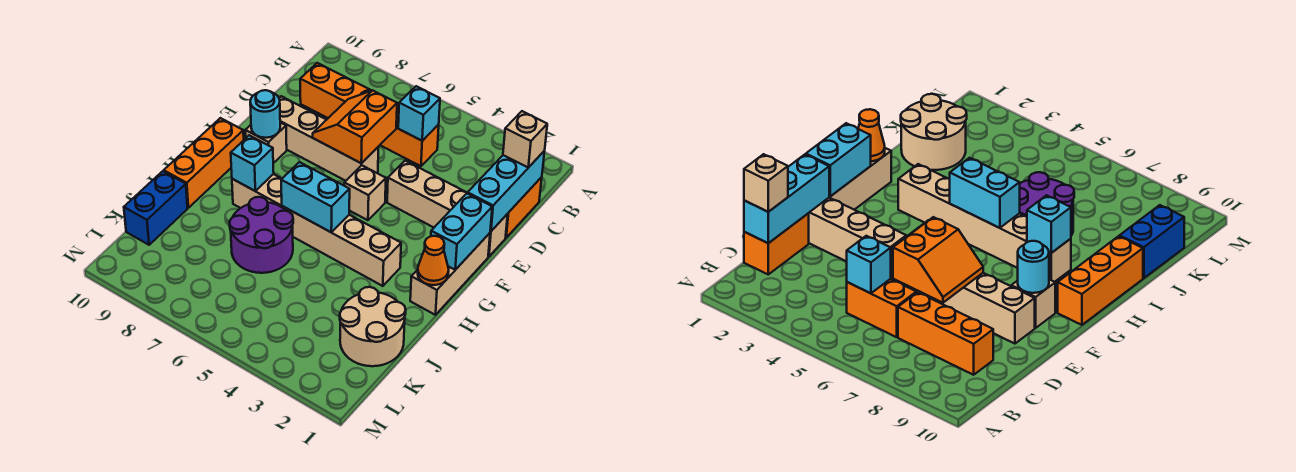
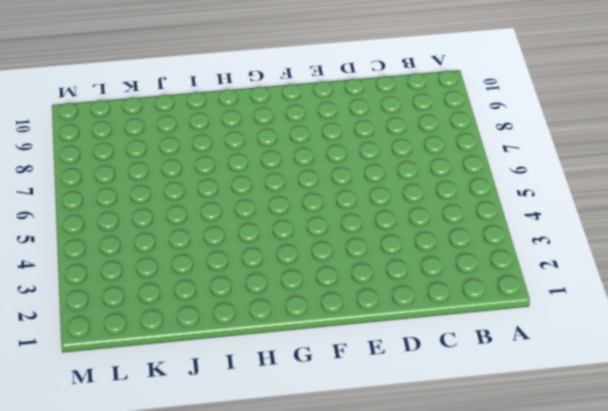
none -> orange brick C1:D1 level 1
none -> orange brick C5:C6 level 1
none -> orange brick C7:C9 level 1

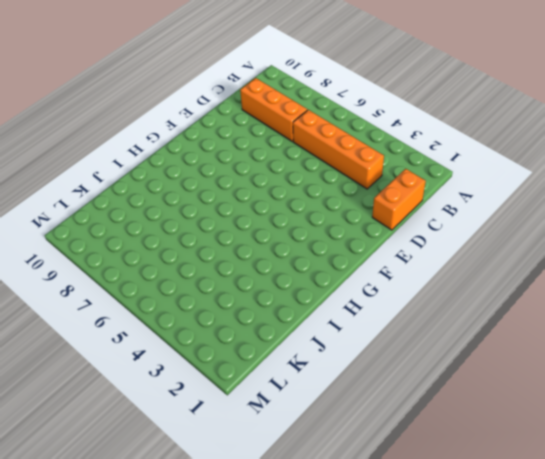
orange brick C3:C6 level 1 -> orange brick C5:C6 level 1
none -> tan brick E1:E4 level 1
none -> tan brick E6:E9 level 1
none -> tan brick F1:H1 level 1

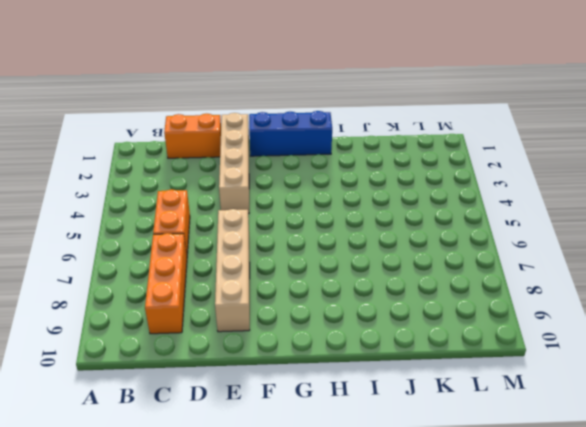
blue brick F1:H1 level 1 -> tan brick F1:H1 level 1
none -> tan brick F5 level 1
none -> tan brick F9 level 1
none -> orange brick G10:I10 level 1

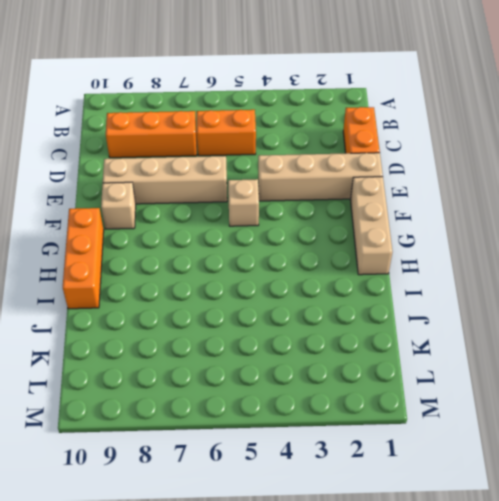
none -> tan brick H3:H8 level 1
none -> purple round brick I6:J7 level 1
none -> tan round brick J1:K2 level 1

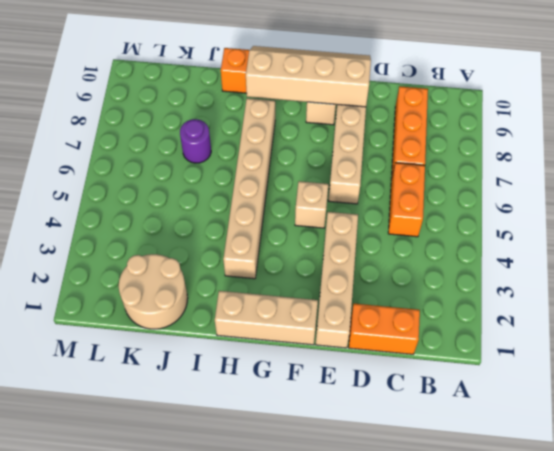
tan slope E9:H10 level 2 top 9 -> cyan round brick F9 level 2
purple round brick J7 level 1 -> purple round brick I6:J7 level 1
none -> blue brick J10:K10 level 1
none -> cyan brick C1:E1 level 2
none -> cyan brick C5 level 2

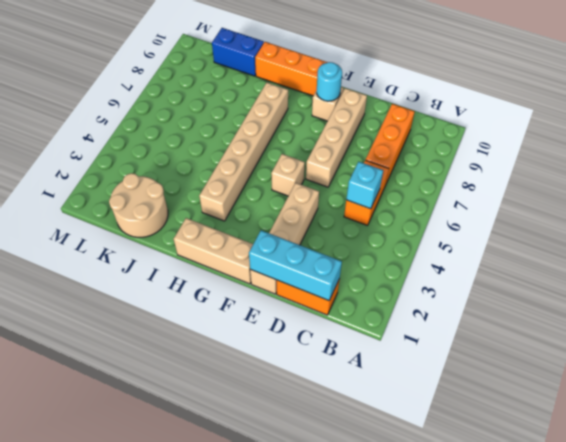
none -> purple round brick I6:J7 level 1
none -> orange slope D6:E7 level 2 top 6
none -> cyan brick F1:G1 level 2

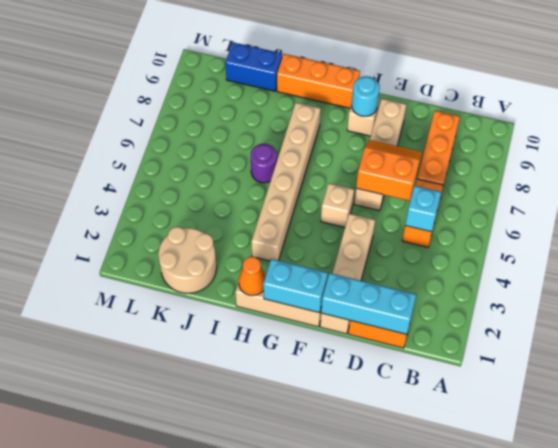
purple round brick I6 level 1 -> purple round brick I6:J7 level 1
none -> cyan brick H5:H6 level 2
none -> cyan brick H8 level 2
none -> tan brick C1 level 3

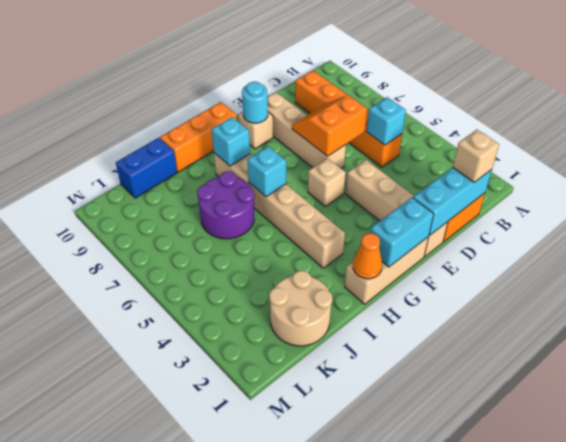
cyan brick H6 level 2 -> cyan brick H5:H6 level 2

